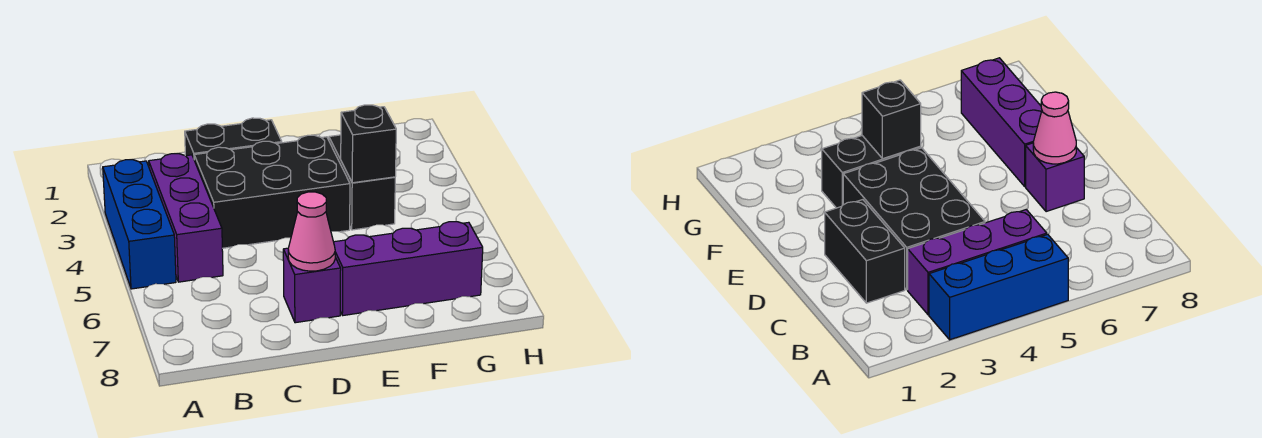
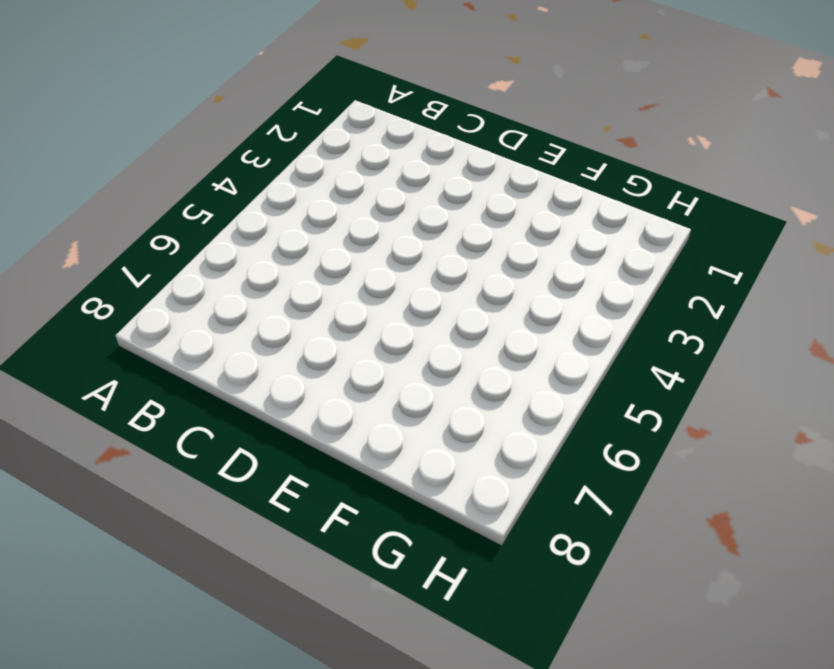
none -> blue brick A3:A5 level 1
none -> purple brick B3:B5 level 1

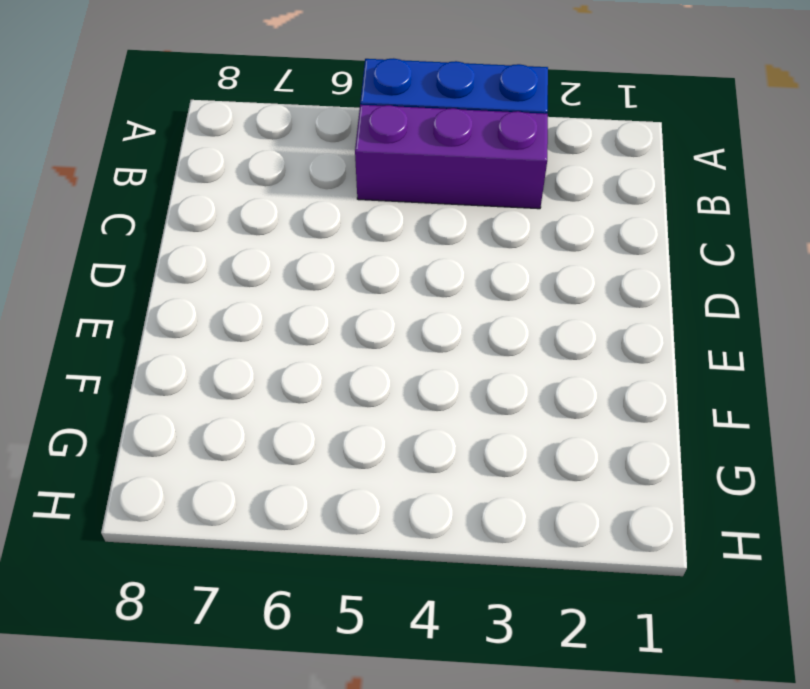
none -> black brick C2:D2 level 1
none -> black brick C3:E4 level 1

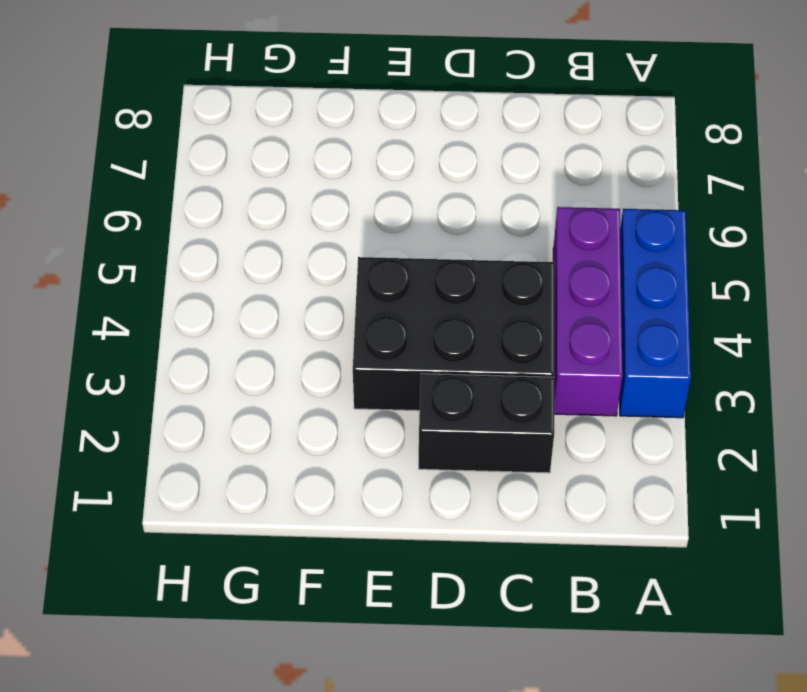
none -> purple brick D7 level 1
none -> purple brick E7:G7 level 1

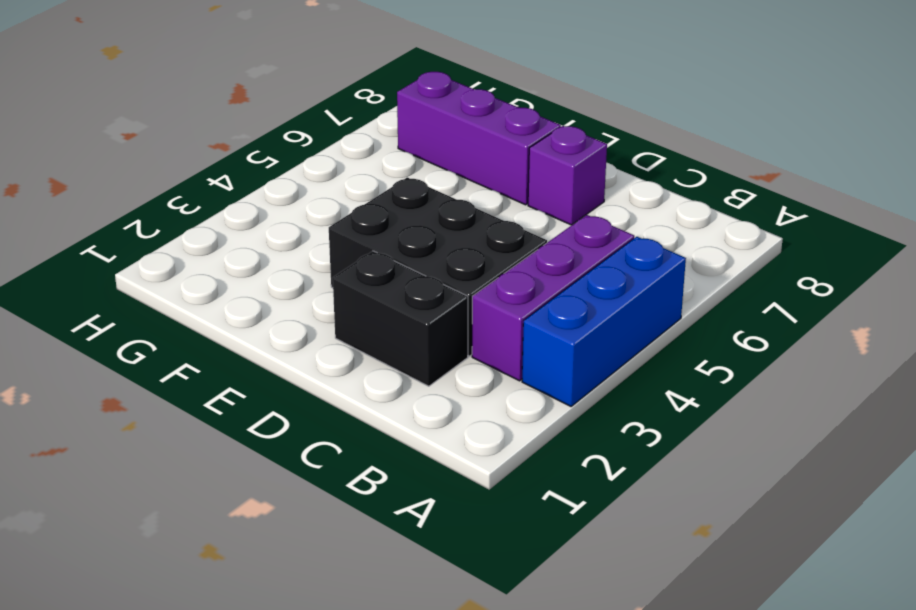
none -> black brick F3:F4 level 1
none -> pink cone D7 level 2

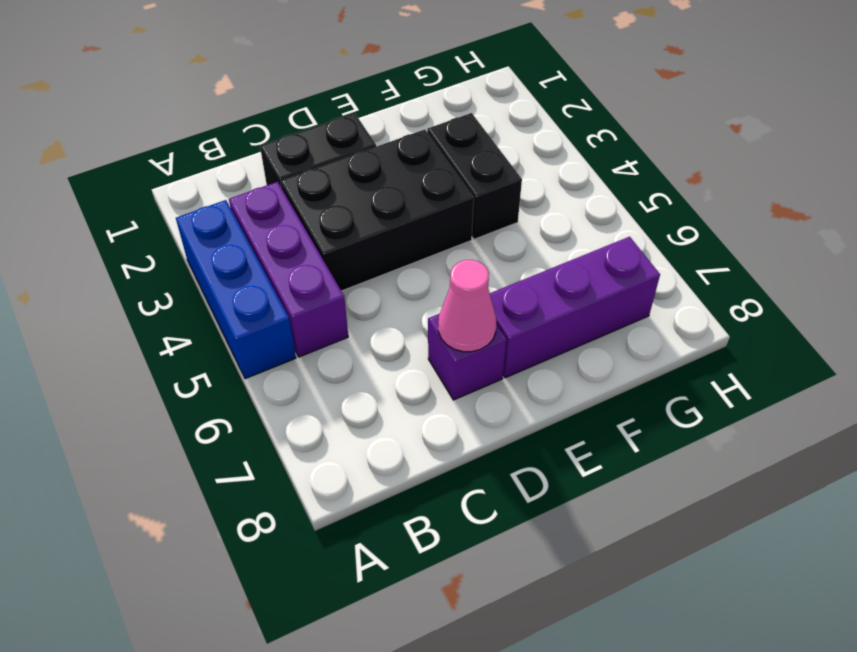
none -> black brick F4 level 2

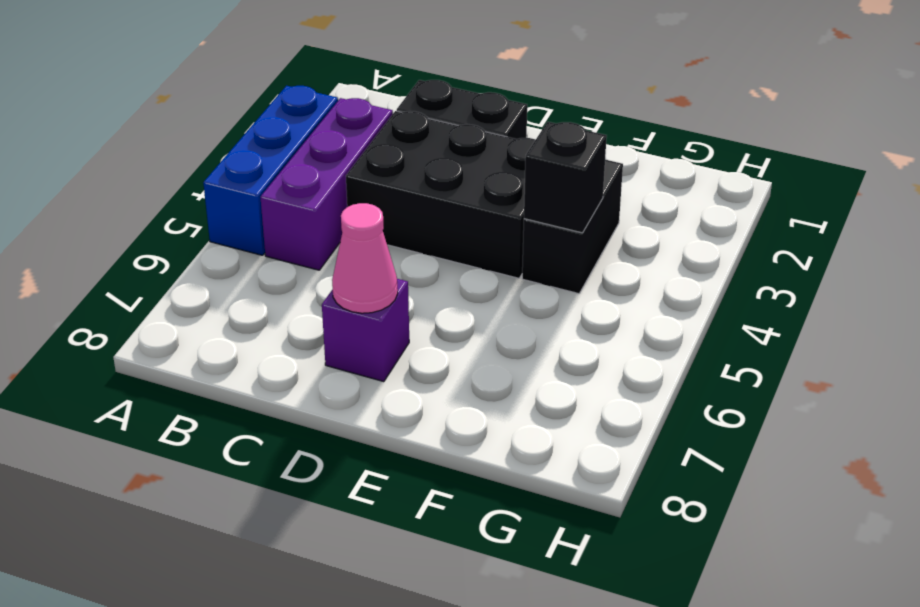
none -> purple brick E7:G7 level 1

